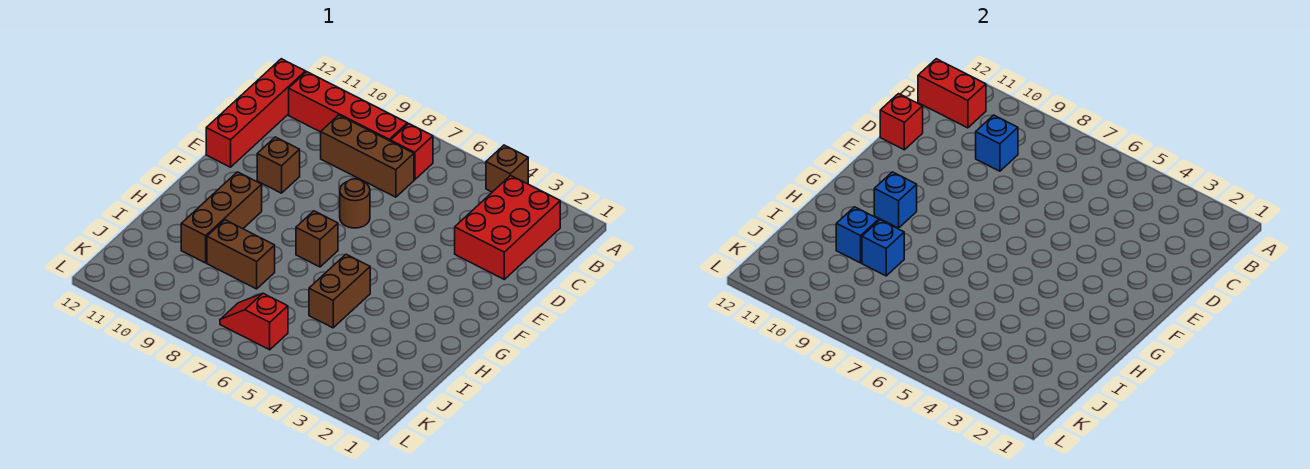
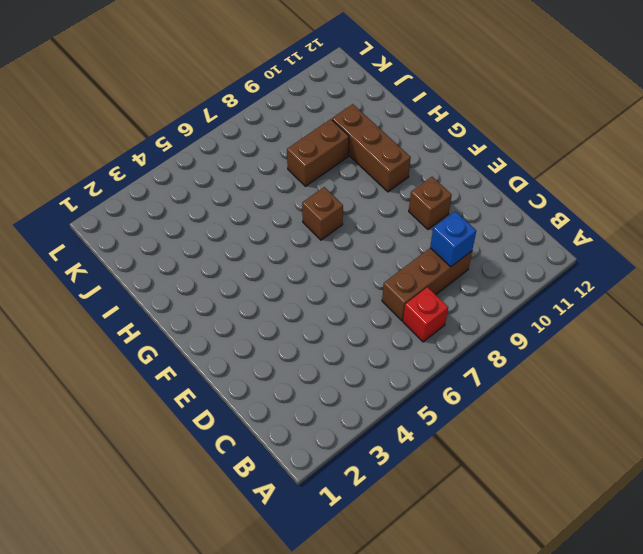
none -> brown brick A4 level 1
none -> red brick B2:D3 level 1
none -> red brick B8:B11 level 1

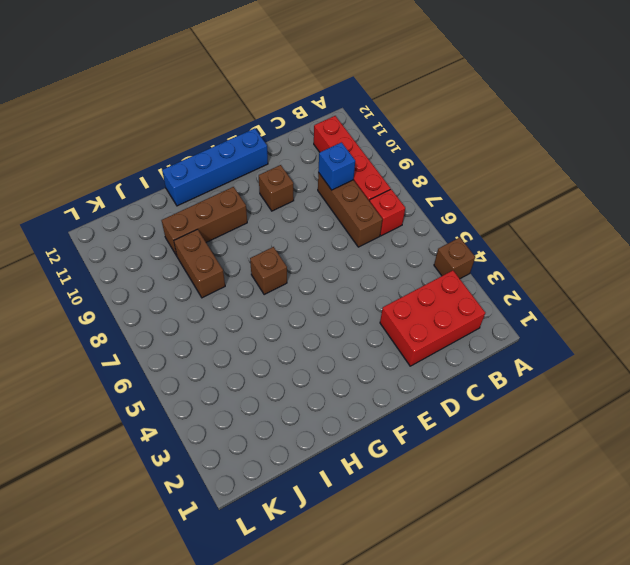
blue brick E12:H12 level 1 -> red brick B12:E12 level 1
none -> brown round brick E7 level 1
none -> brown brick H5:I5 level 1
none -> red slope K6:K7 level 1 top 6

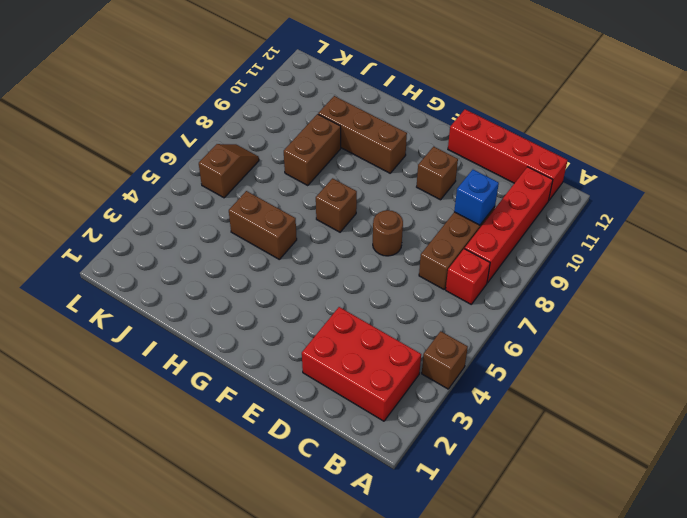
brown slope K6:K7 level 1 top 6 -> red slope K6:K7 level 1 top 6
none -> red brick B11:B12 level 2
none -> red brick D12 level 2
none -> blue brick G10 level 2

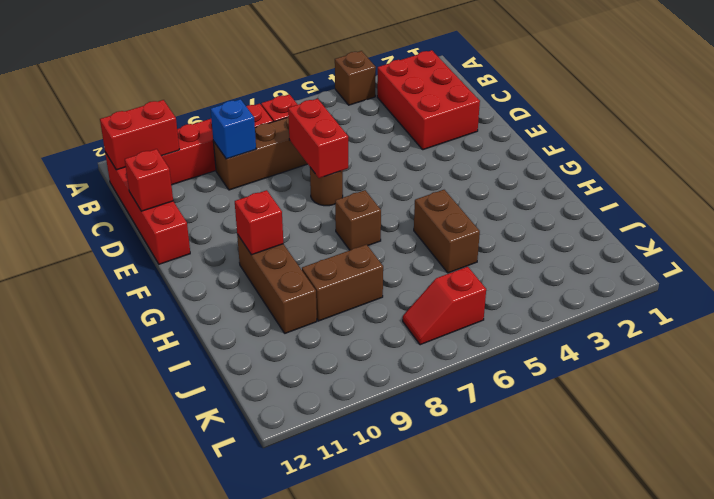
red brick D7:E7 level 2 -> none
red brick G10 level 2 -> blue brick G10 level 2
none -> brown brick E10 level 1
none -> blue brick I9 level 2
none -> blue brick I10 level 2

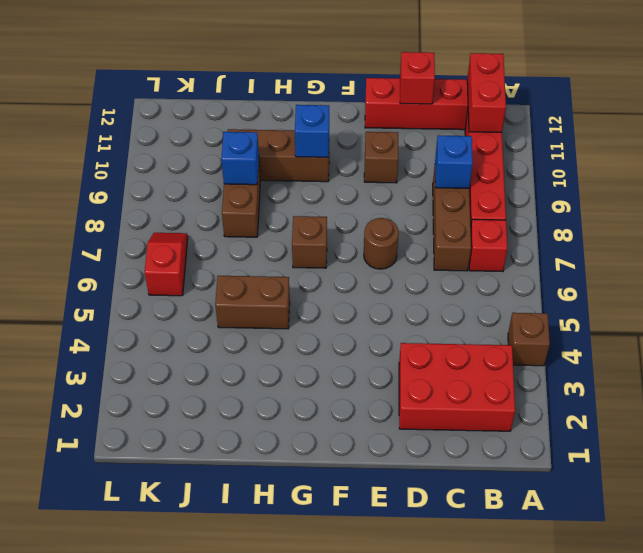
none -> blue brick I10 level 2

